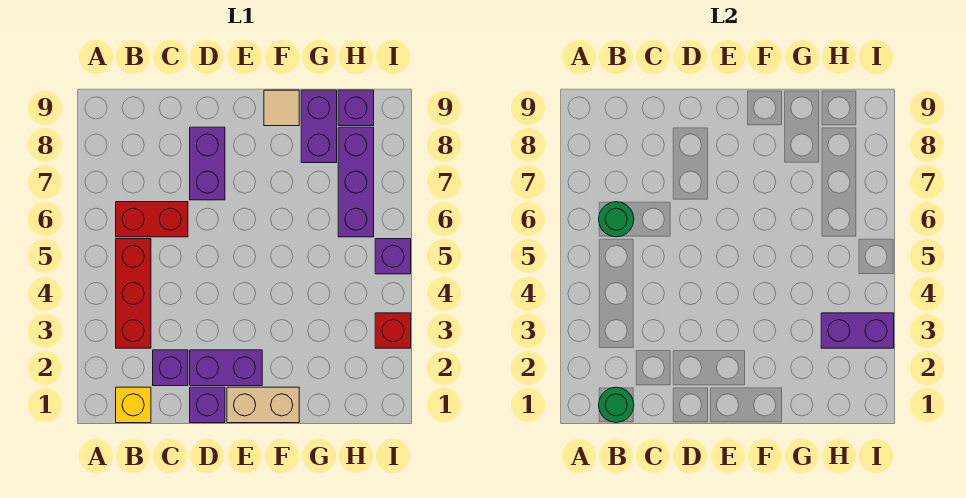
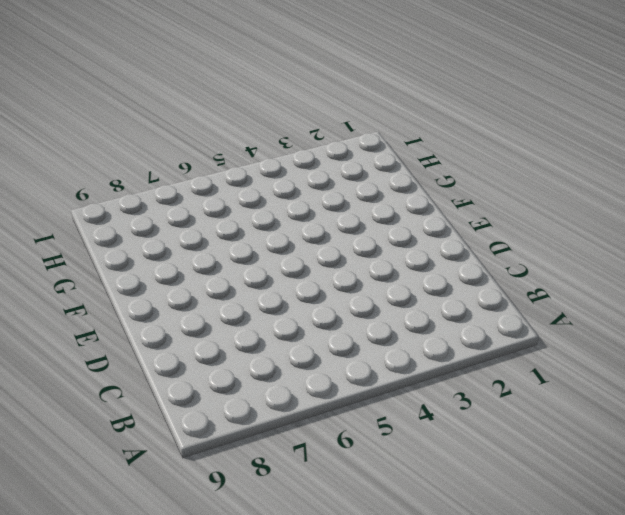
none -> yellow brick B1 level 1
none -> red brick B3:B5 level 1
none -> red brick B6:C6 level 1

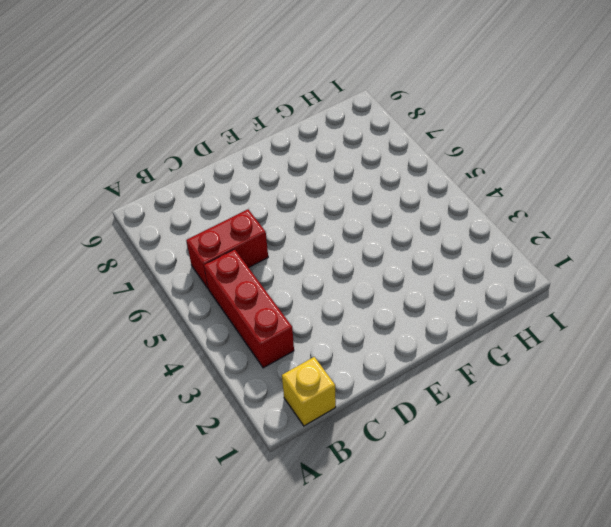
none -> purple brick C2 level 1
none -> purple brick D1 level 1
none -> purple brick D2:E2 level 1

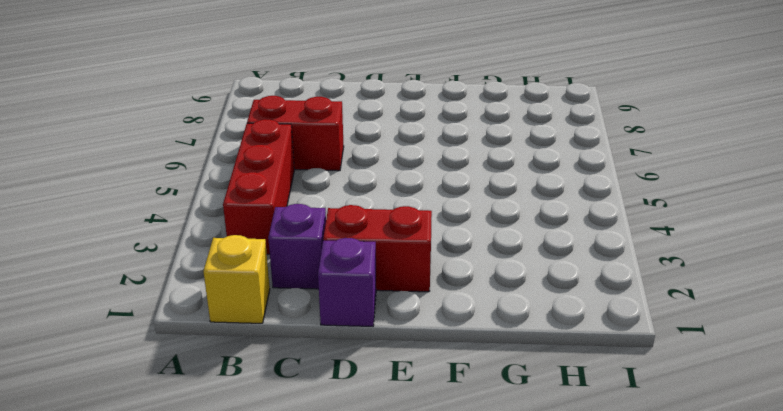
red brick D2:E2 level 1 -> purple brick D2:E2 level 1
none -> purple brick D7:D8 level 1
none -> tan brick E1:F1 level 1
none -> tan tile F9 level 1

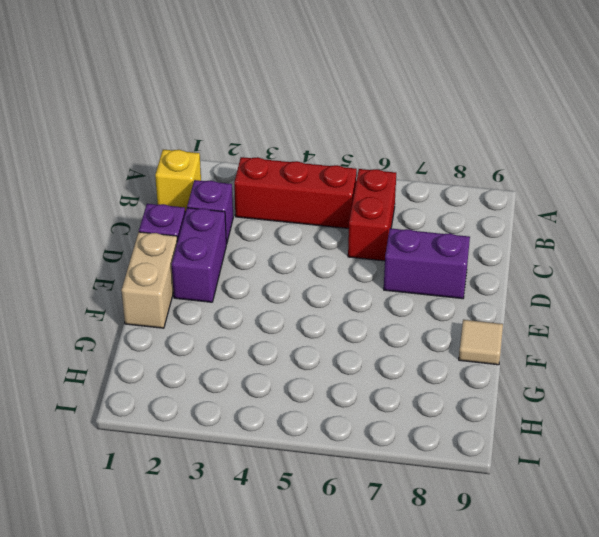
none -> purple brick G8:G9 level 1
none -> purple brick H6:H8 level 1
none -> purple brick H9 level 1

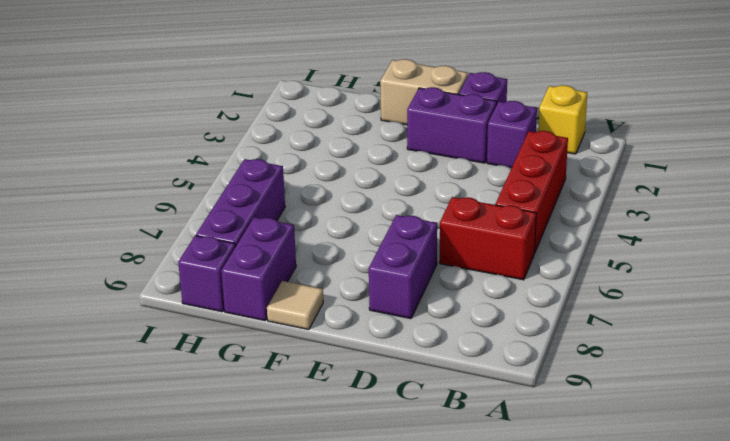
none -> red brick I3 level 1
none -> purple brick I5 level 1
none -> green round brick B1 level 2

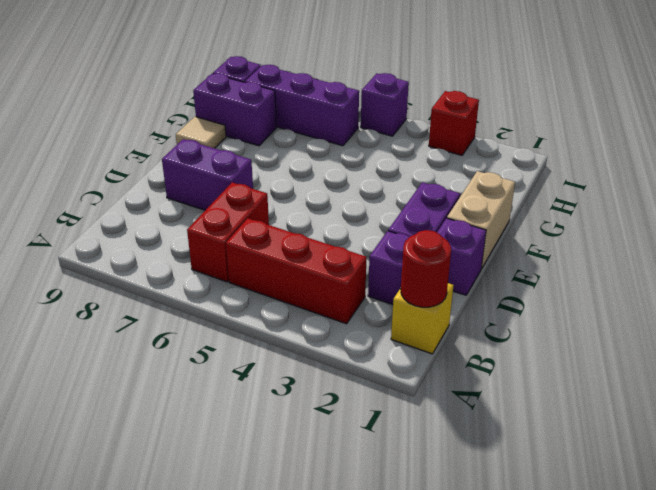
red round brick B1 level 2 -> green round brick B1 level 2
none -> green round brick B6 level 2
none -> purple brick H3:I3 level 2

